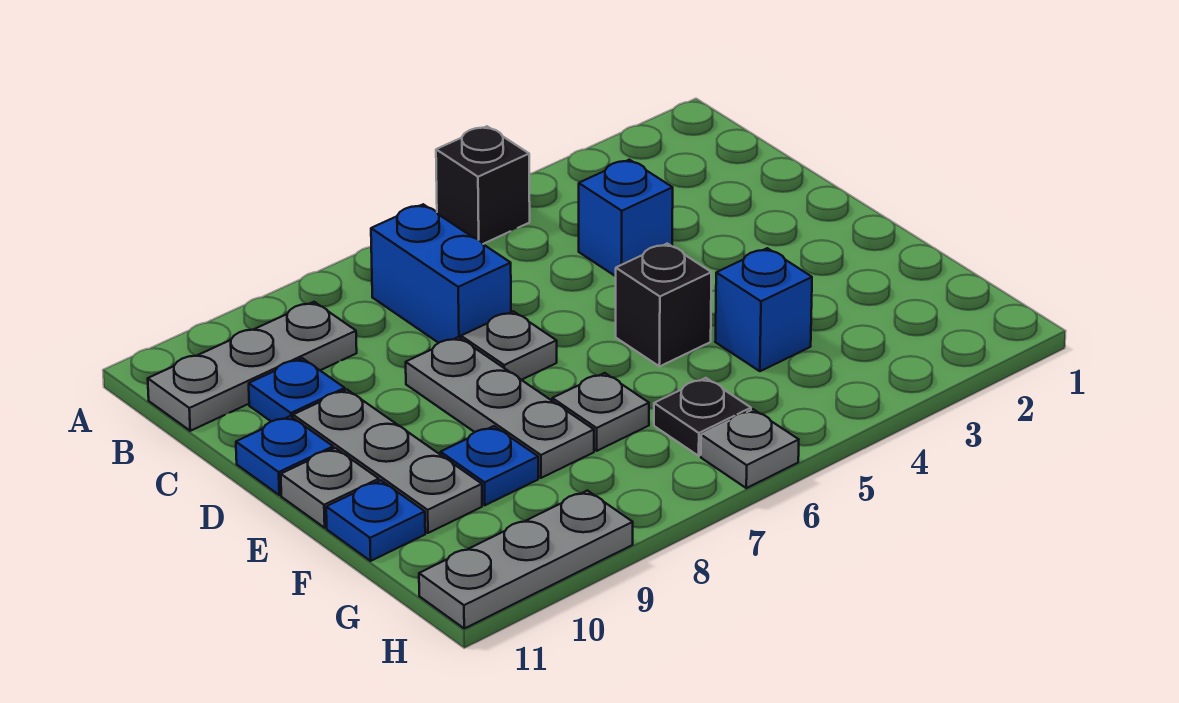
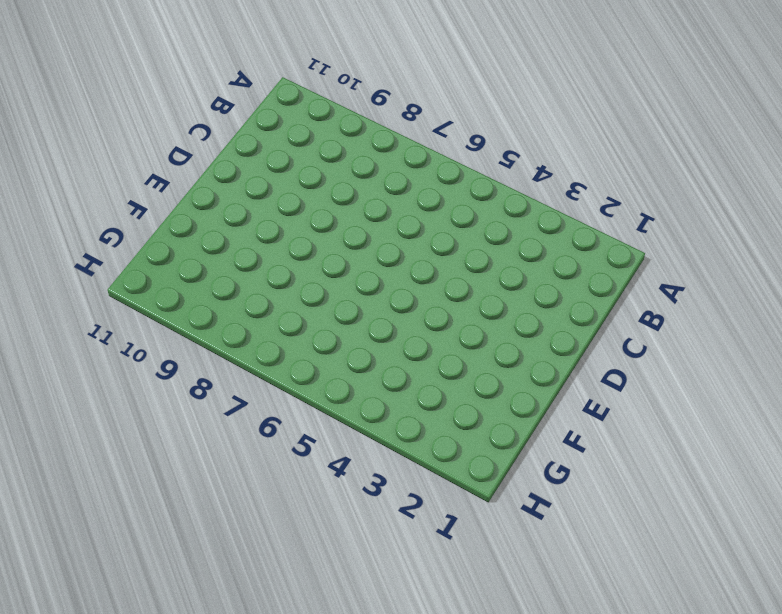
none -> black brick A5 level 1
none -> blue brick B7:C7 level 1
none -> grey plate B9:B11 level 1

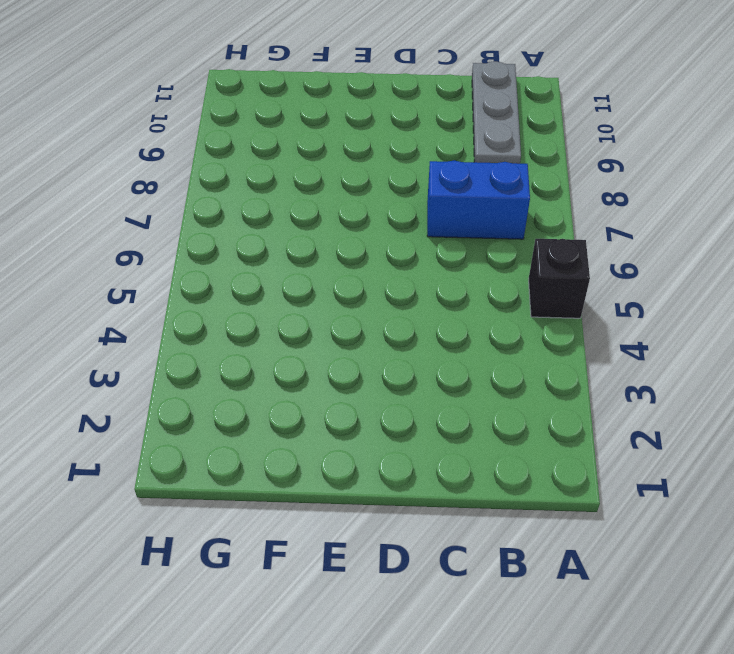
none -> blue brick C4 level 1
none -> blue plate C10 level 1
none -> grey plate D7 level 1

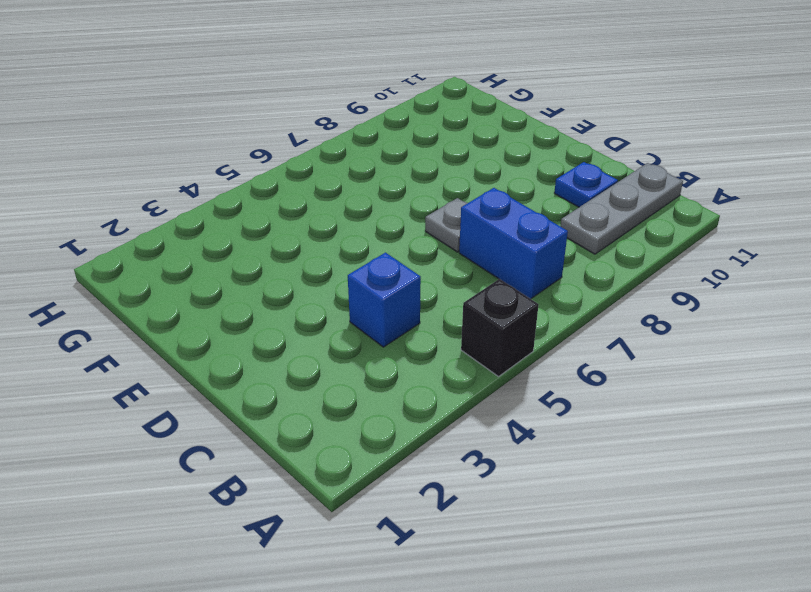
none -> grey plate D8:F8 level 1
none -> grey plate D10:F10 level 1
none -> blue plate D11 level 1

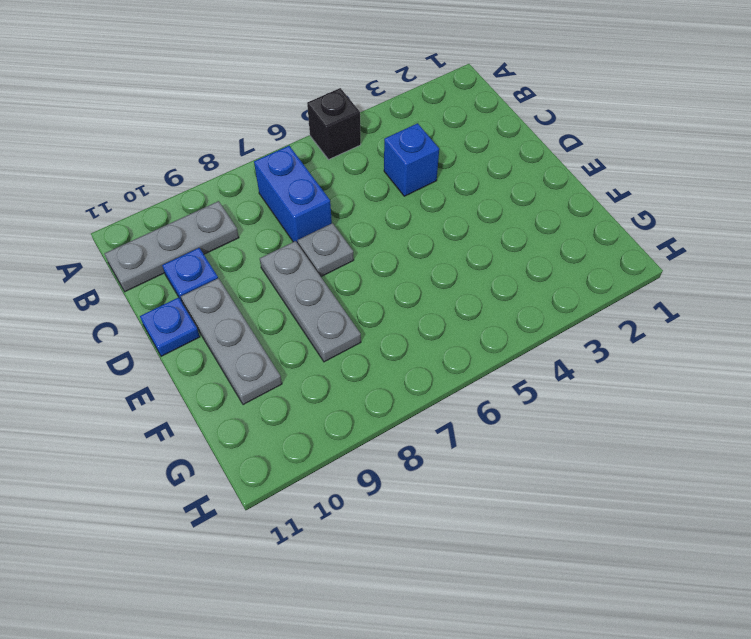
none -> black brick E5 level 1
none -> grey plate E11 level 1
none -> blue brick F4 level 1

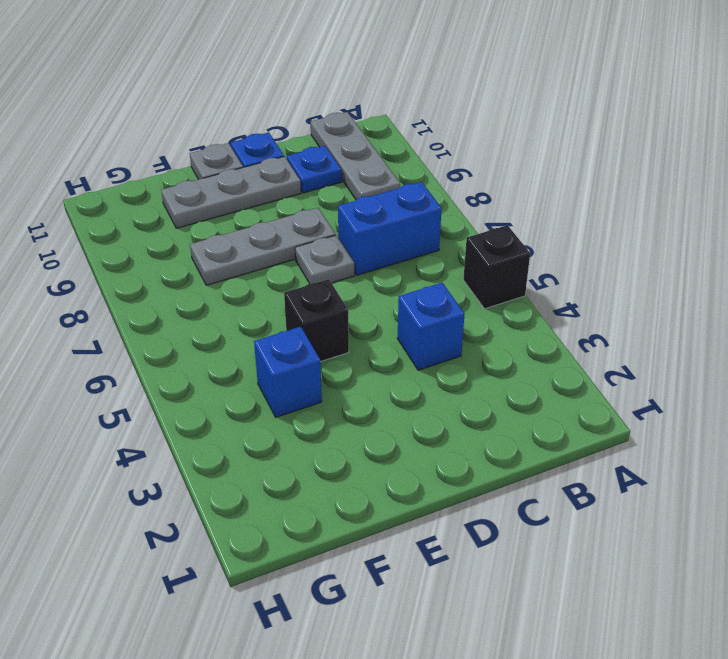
none -> grey plate F7 level 1
none -> blue plate F9 level 1
none -> blue plate F11 level 1

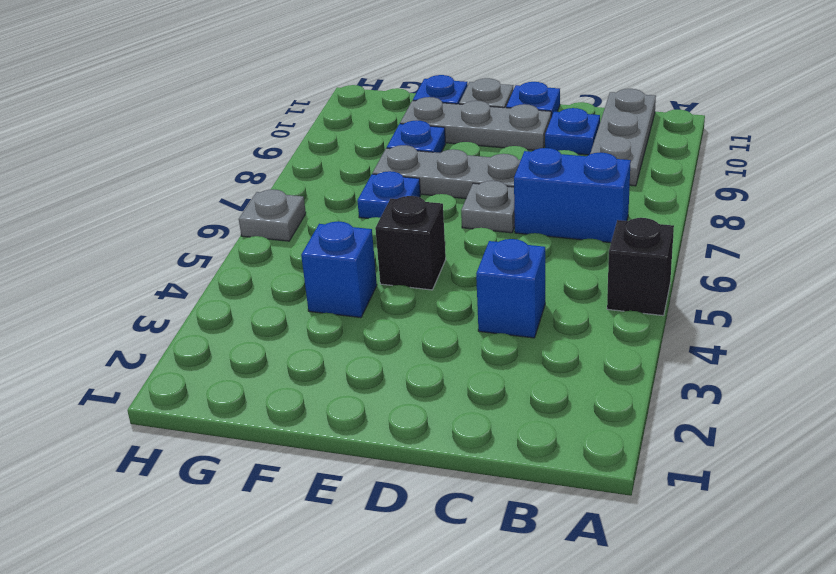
blue plate F7 level 1 -> grey plate F7 level 1
none -> black plate G6 level 1
none -> grey plate H9:H11 level 1

